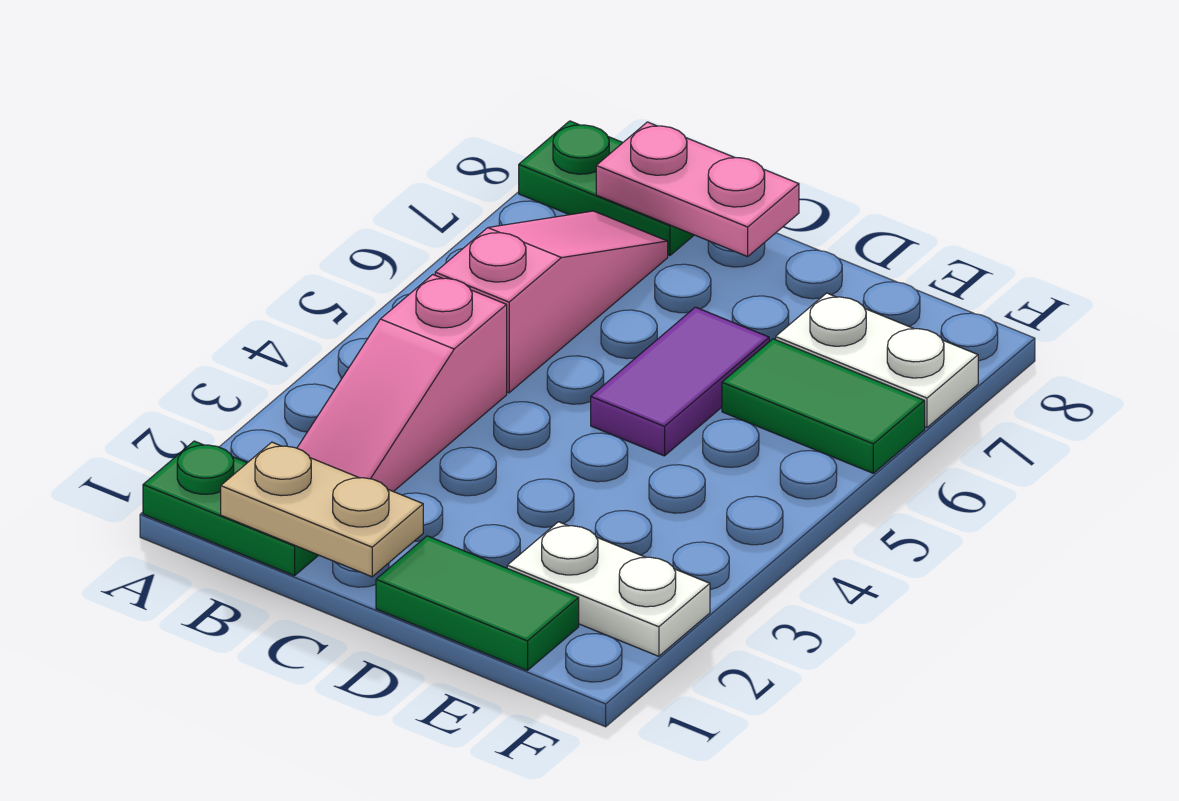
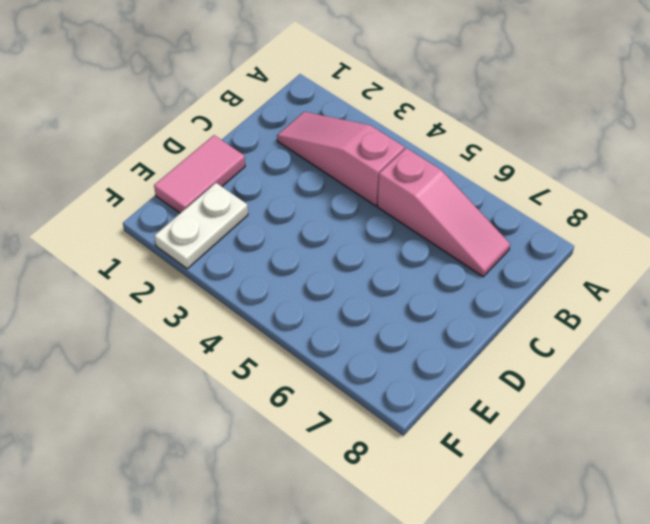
pink tile D1:E1 level 1 -> green tile D1:E1 level 1
none -> green plate A1:B1 level 1
none -> green plate A8:B8 level 1

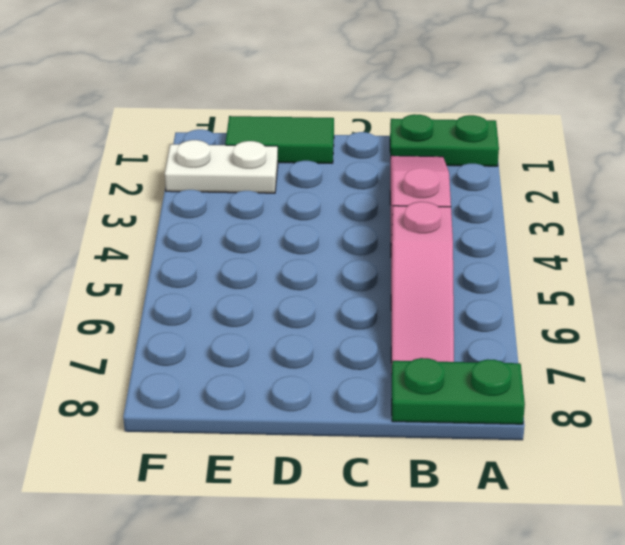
none -> purple tile D5:D6 level 1
none -> green tile E6:F6 level 1

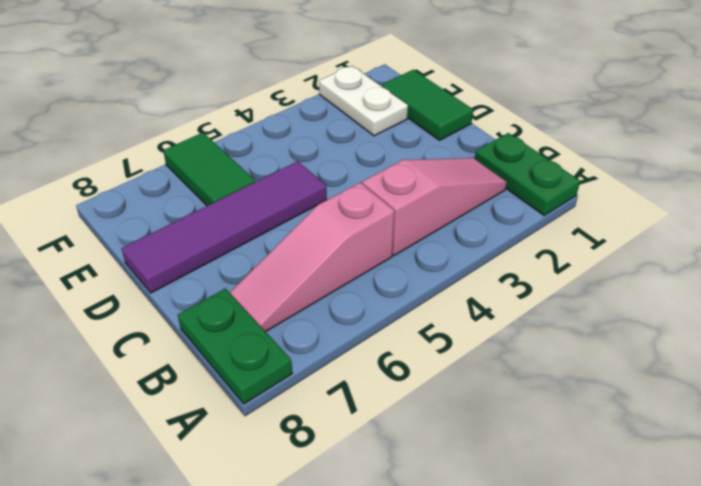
purple tile D5:D8 level 1 -> purple tile D5:D6 level 1
none -> white plate E7:F7 level 1
none -> tan plate B1:C1 level 2

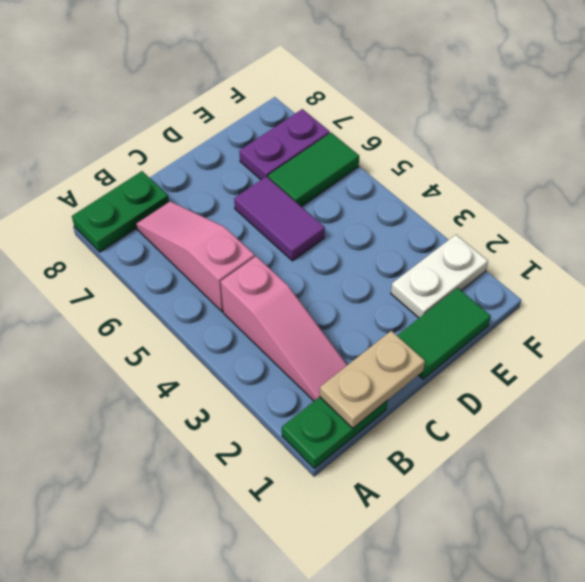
purple plate E7:F7 level 1 -> white plate E7:F7 level 1
none -> pink plate B8:C8 level 2

